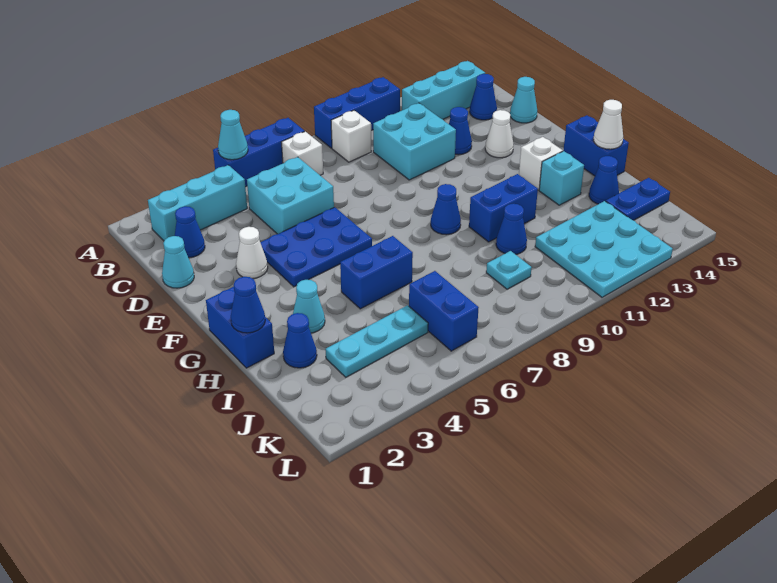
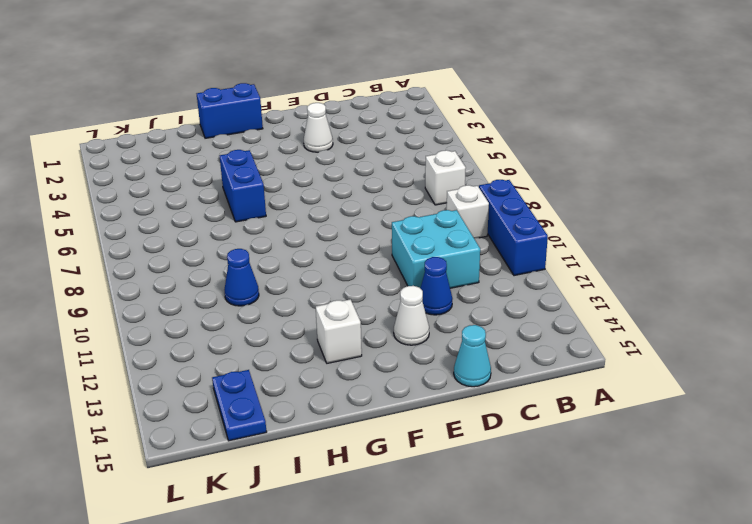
none -> blue brick A5:A7 level 1
none -> cyan brick B2:B4 level 1
none -> cyan brick B12:B14 level 1
none -> blue cone C2 level 1

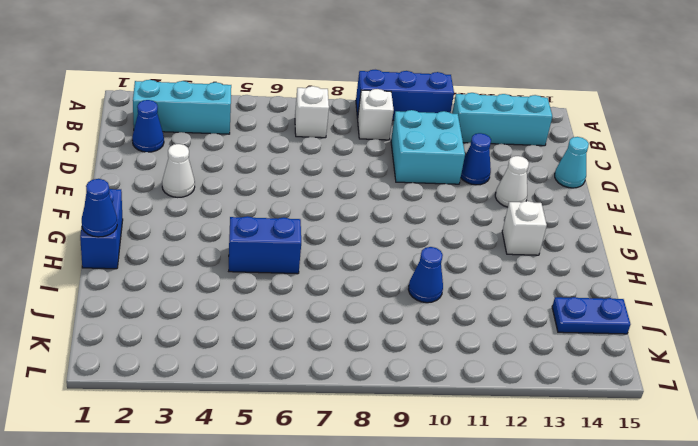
none -> blue brick A5:A7 level 1
none -> cyan brick C5:D6 level 1
none -> blue cone C14 level 1
none -> cyan cone D1 level 1

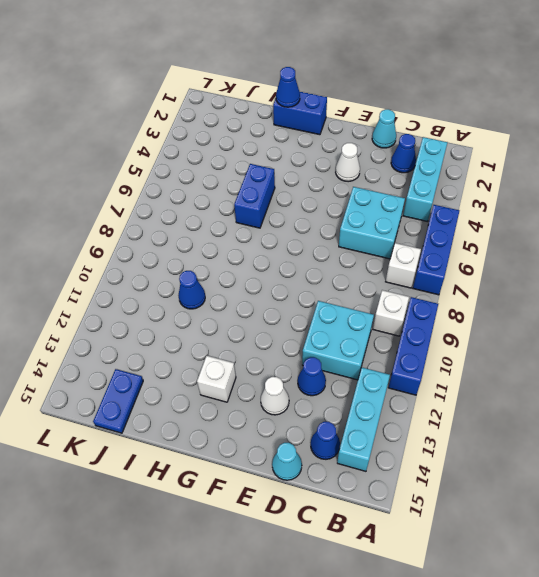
none -> blue plate E4:F6 level 1
none -> blue cone G9 level 1
none -> blue brick G15:H15 level 1
none -> cyan cone H3 level 1

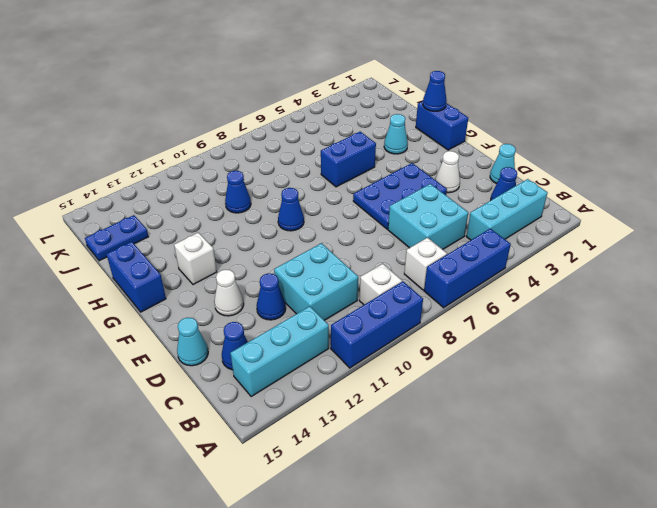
none -> blue brick H10:H11 level 1
none -> cyan brick H13 level 1
none -> blue cone I2 level 1
none -> blue cone I14 level 1

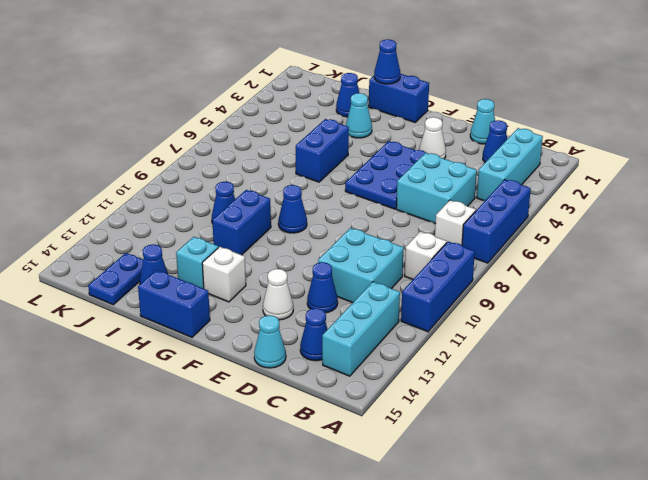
none -> cyan plate J3:J5 level 1
none -> blue brick J6:K6 level 1
none -> cyan plate J9 level 1
none -> cyan plate J11:L13 level 1

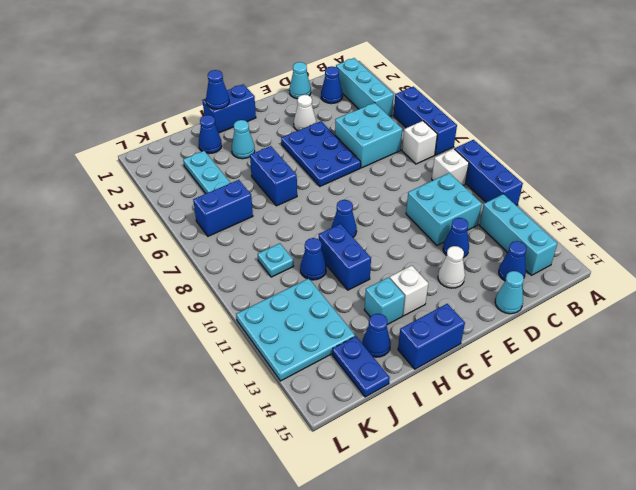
none -> cyan cone A5 level 2
none -> white cone H15 level 2

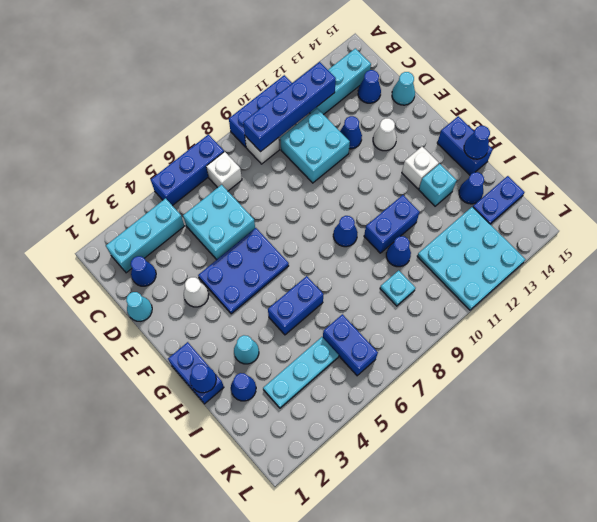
blue brick B9:B12 level 2 -> none
blue cone H15 level 2 -> white cone H15 level 2
none -> cyan cone A5 level 2

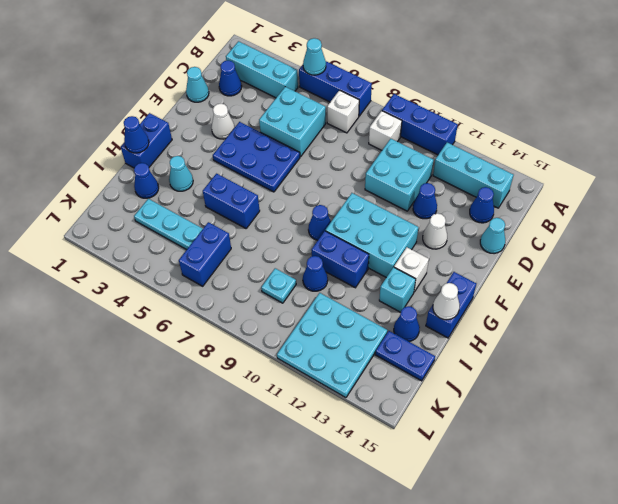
cyan brick F10:G12 level 1 -> none

